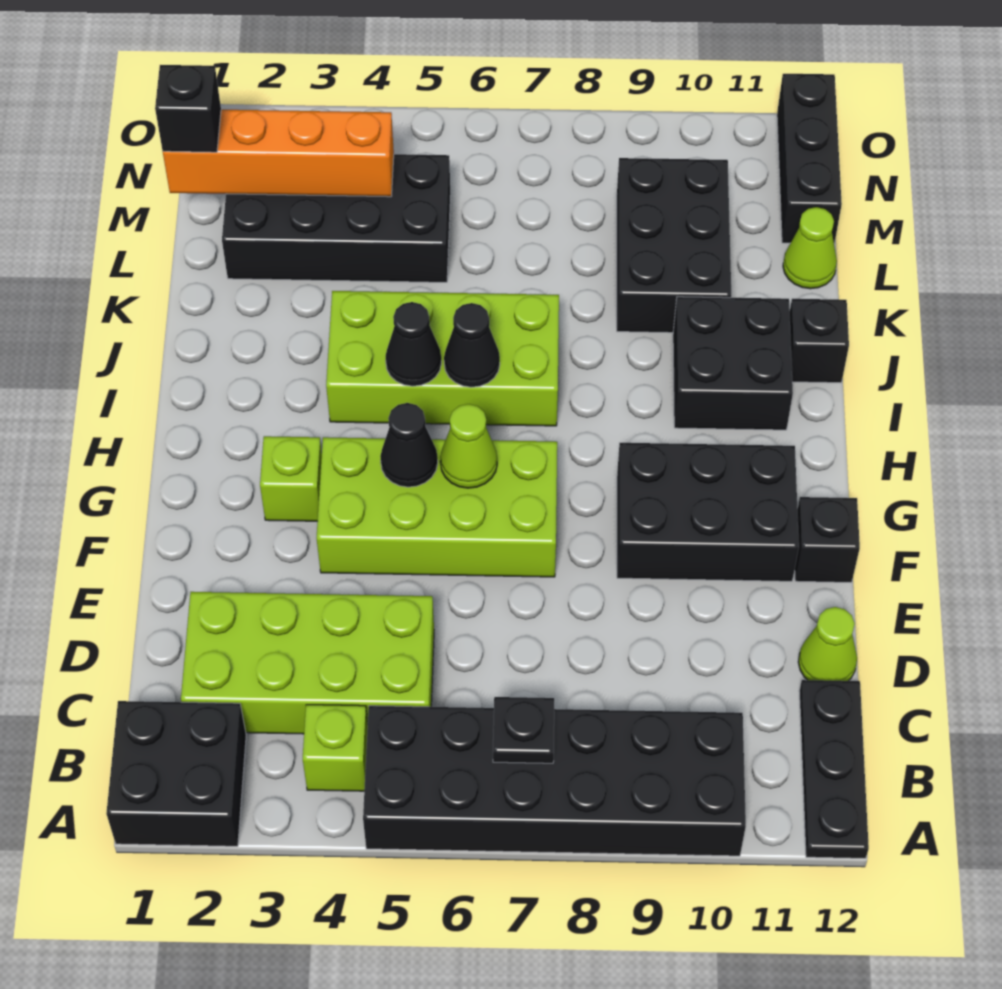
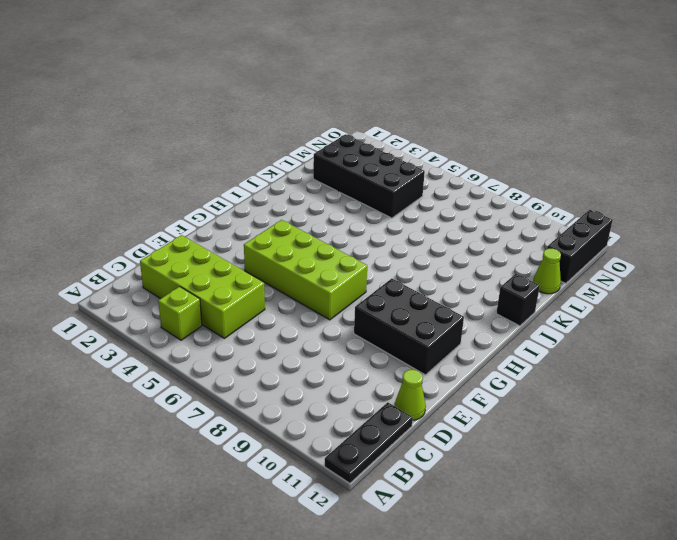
none -> black brick A1:B2 level 1
none -> black brick A5:B10 level 1
none -> black brick F12 level 1

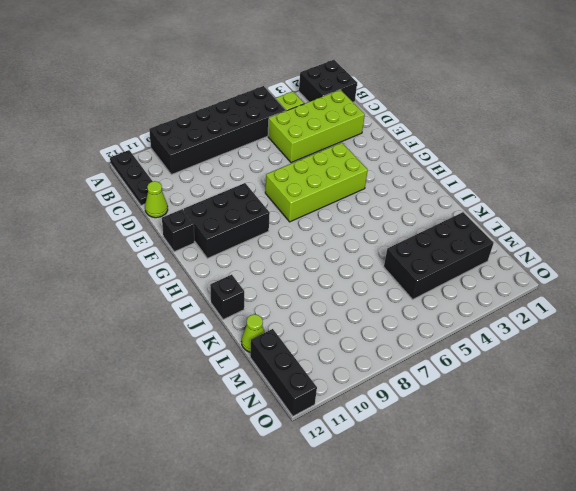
none -> lime brick G3 level 1
none -> lime brick I4:J7 level 1
none -> black brick I10:J11 level 1

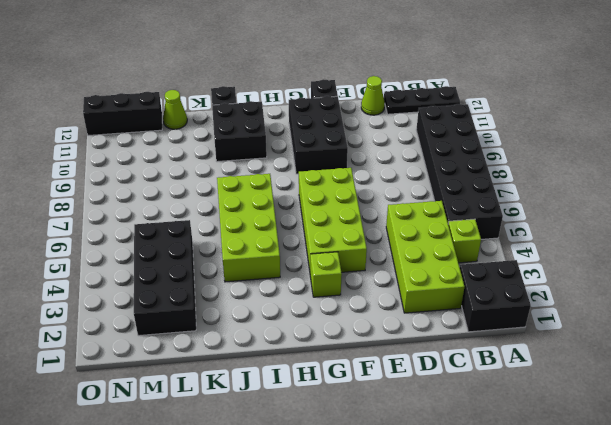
none -> black brick K9:M10 level 1
none -> black plate B7 level 2
none -> black cone G5 level 2

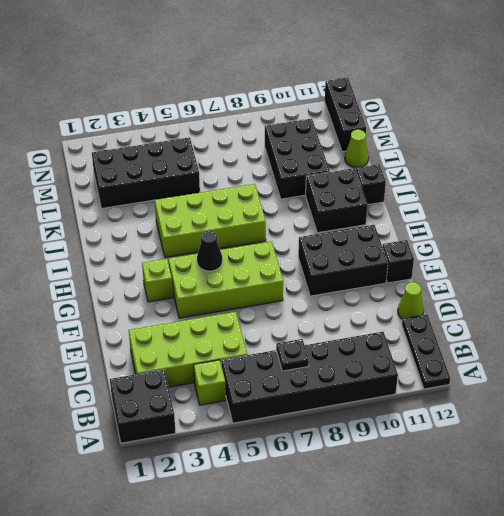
none -> lime cone G6 level 2
none -> black cone I5 level 2
none -> black cone I6 level 2

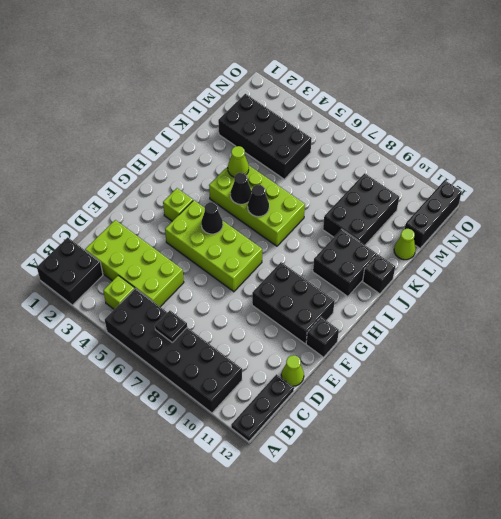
lime cone J4 level 2 -> lime cone G6 level 2
none -> orange brick M1:M4 level 2
none -> black brick M1 level 3

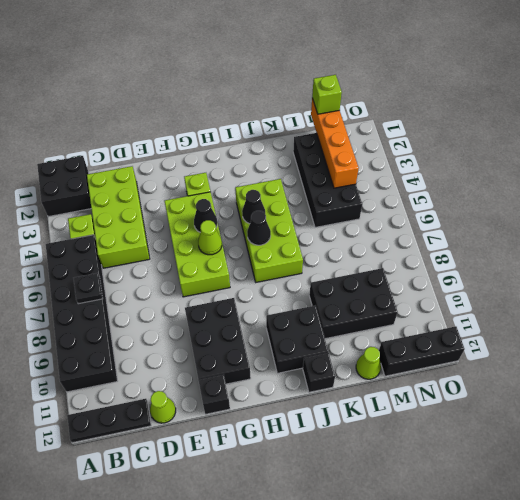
lime brick M1 level 3 -> black brick M1 level 3

